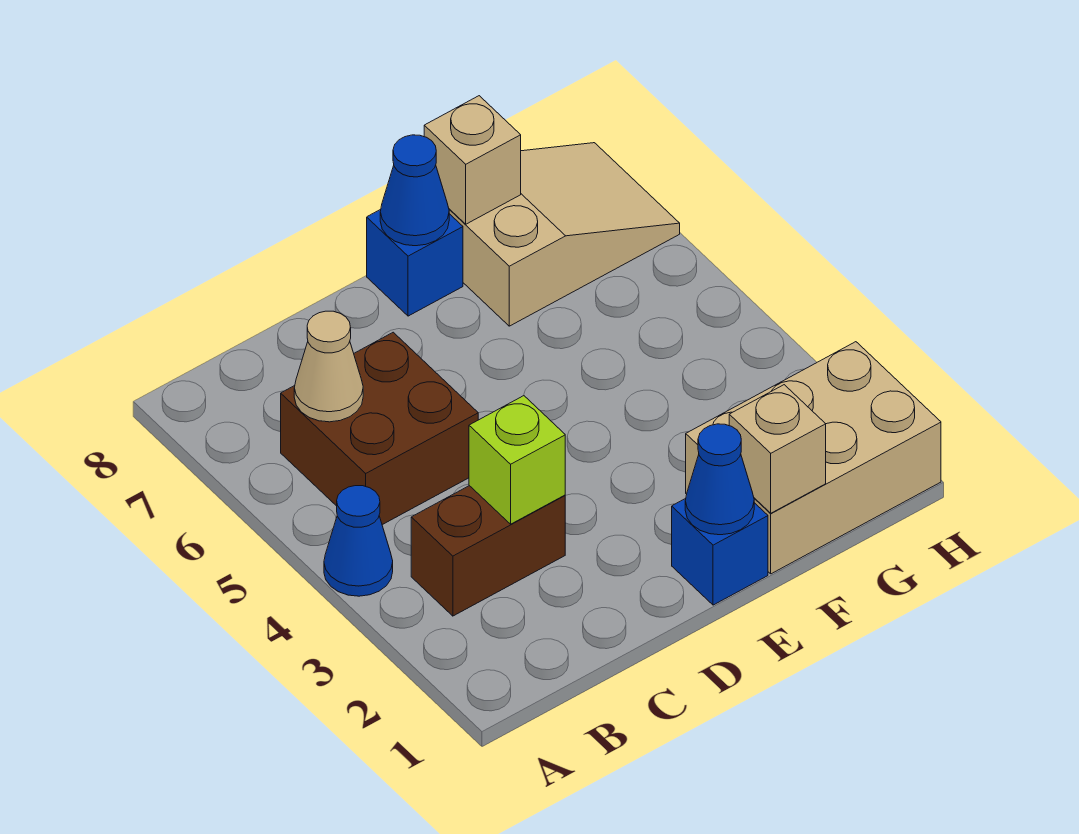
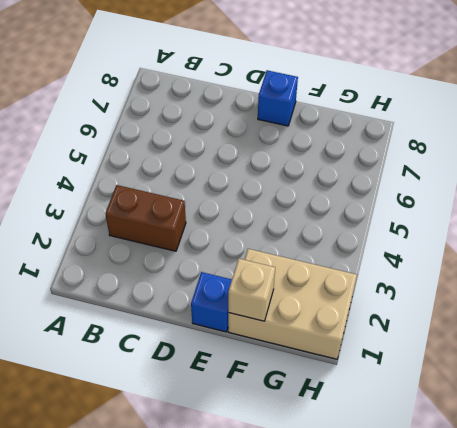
none -> blue cone A4 level 1
none -> brown brick B5:C6 level 1
none -> tan slope F7:H8 level 1 top F

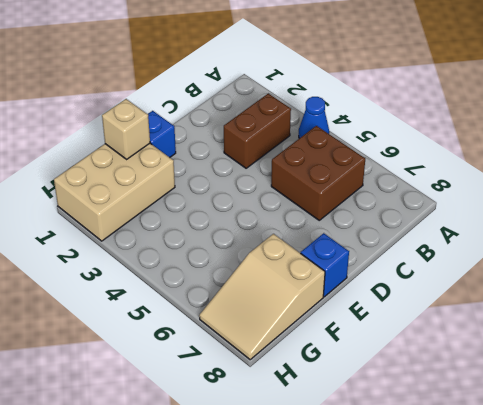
none -> tan cone B6 level 2
none -> lime brick C3 level 2
none -> blue cone E1 level 2

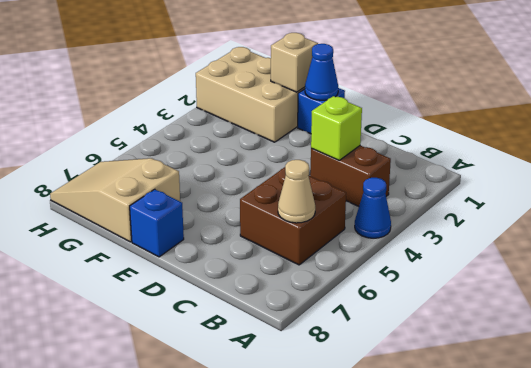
none -> blue cone E8 level 2
none -> tan brick F8 level 2

